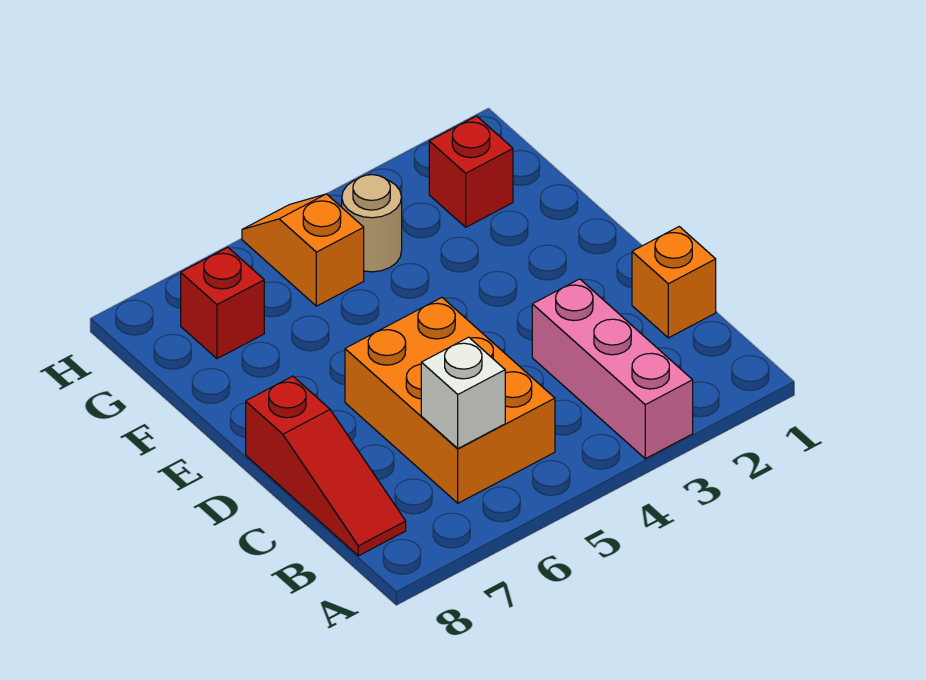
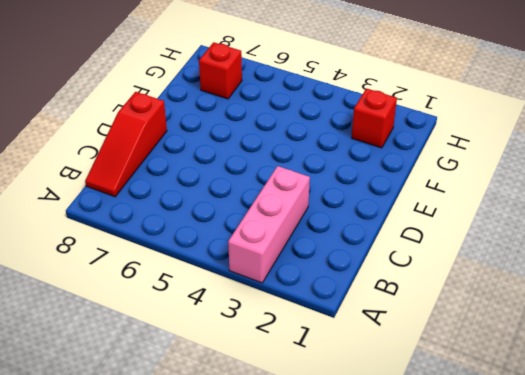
none -> orange brick B5:D6 level 1
none -> orange brick C1 level 1

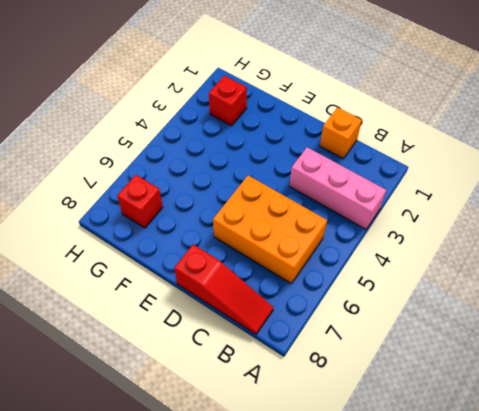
none -> tan round brick G4 level 1
none -> orange slope G5:H5 level 1 top G

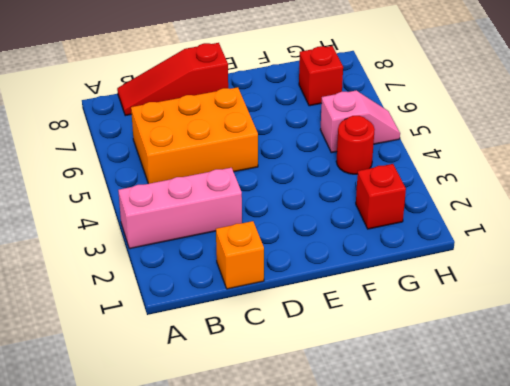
red round brick G4 level 1 -> tan round brick G4 level 1
pink slope G5:H5 level 1 top G -> orange slope G5:H5 level 1 top G
none -> white brick B6 level 2

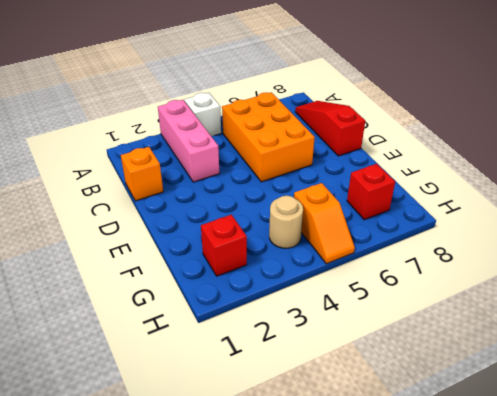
white brick A4 level 1 -> white brick B6 level 2

